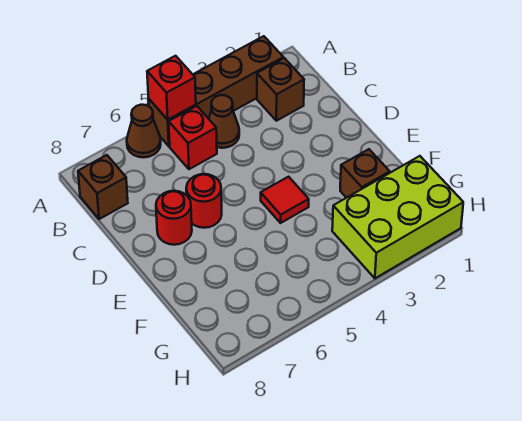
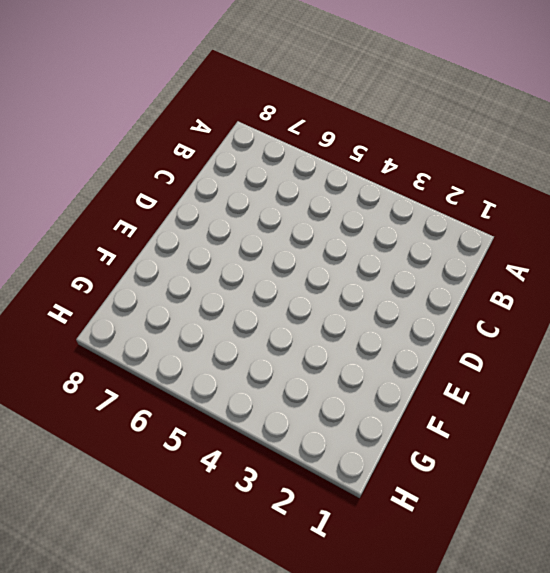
none -> brown brick A2:A5 level 1
none -> brown cone A6 level 1
none -> brown brick B2 level 1

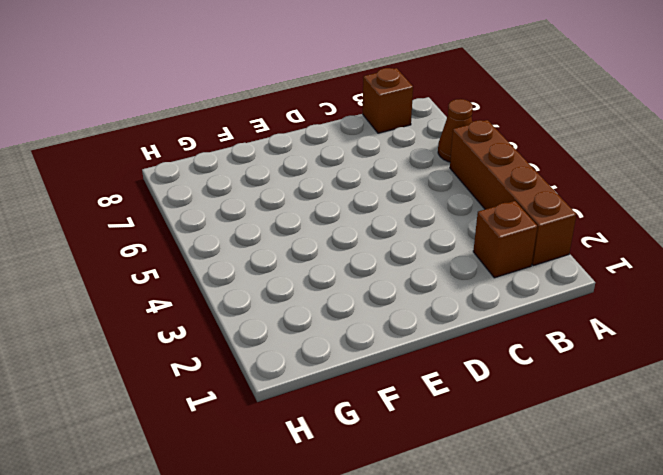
none -> brown cone B4 level 1
none -> red brick B5 level 1
none -> red round brick D6 level 1

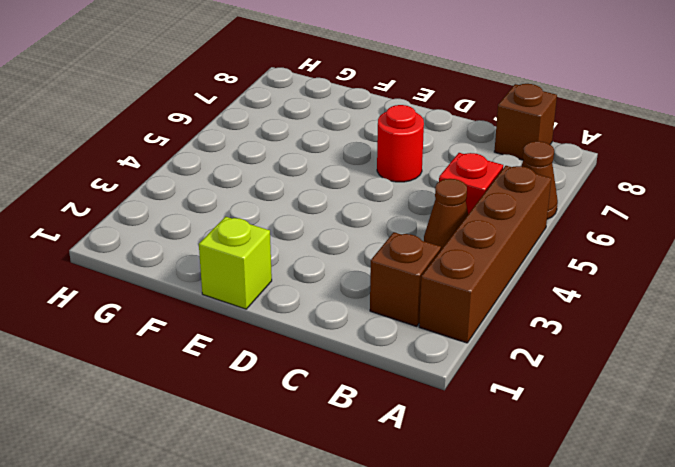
lime brick E1 level 1 -> none
none -> red round brick D7 level 1
none -> red tile E4 level 1
none -> brown brick F2 level 1

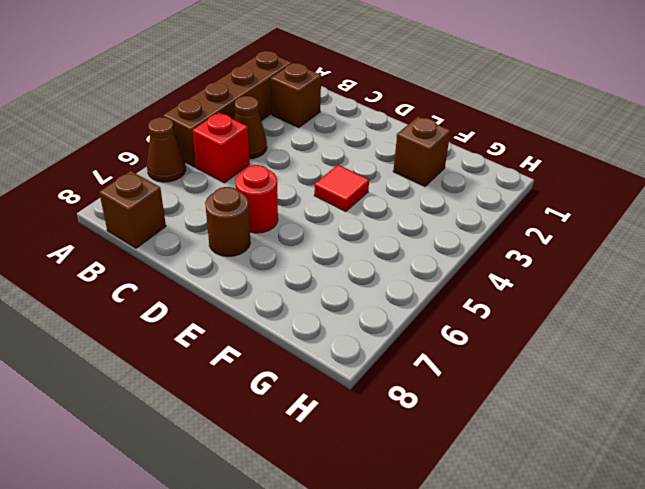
brown round brick D7 level 1 -> red round brick D7 level 1
none -> lime brick G1:H3 level 1
none -> red brick A5 level 2

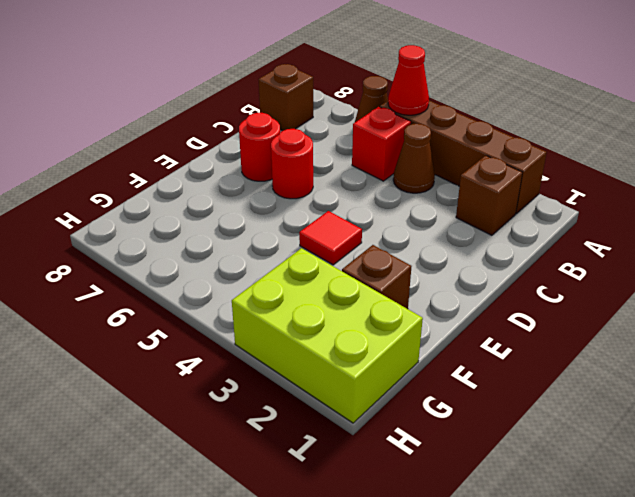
red cone A5 level 2 -> red brick A5 level 2

